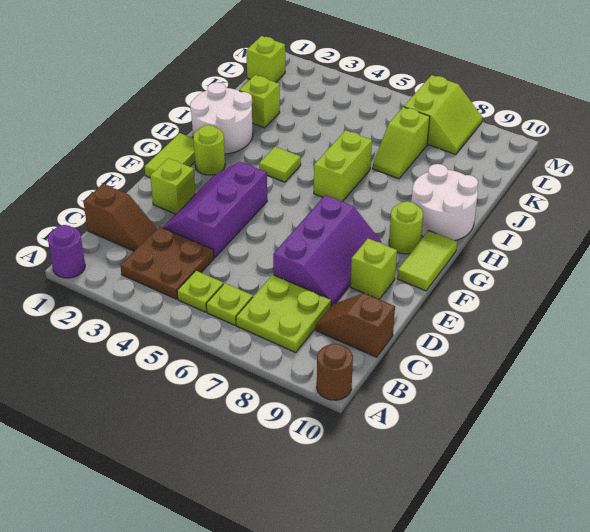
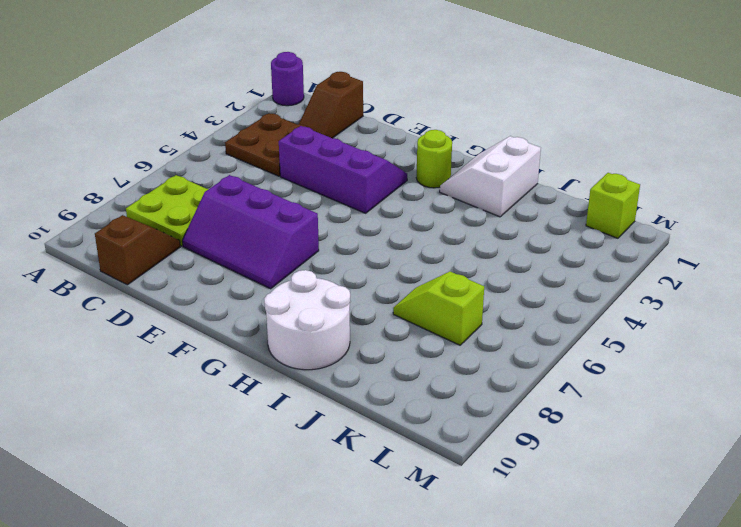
white slope H1:I2 level 1 top I -> white round brick H1:I2 level 1
none -> brown round brick A10 level 1
none -> lime plate B5 level 1
none -> lime plate B6 level 1

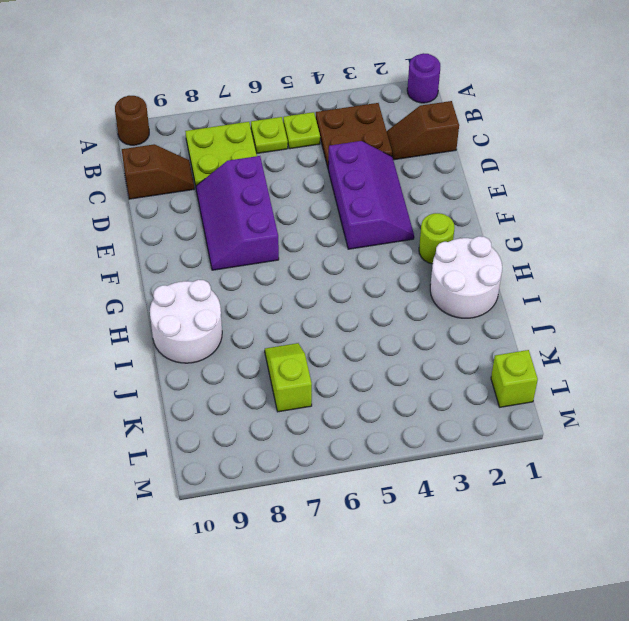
none -> lime brick E2 level 1
none -> lime brick E9 level 1
none -> lime tile F1:G1 level 1

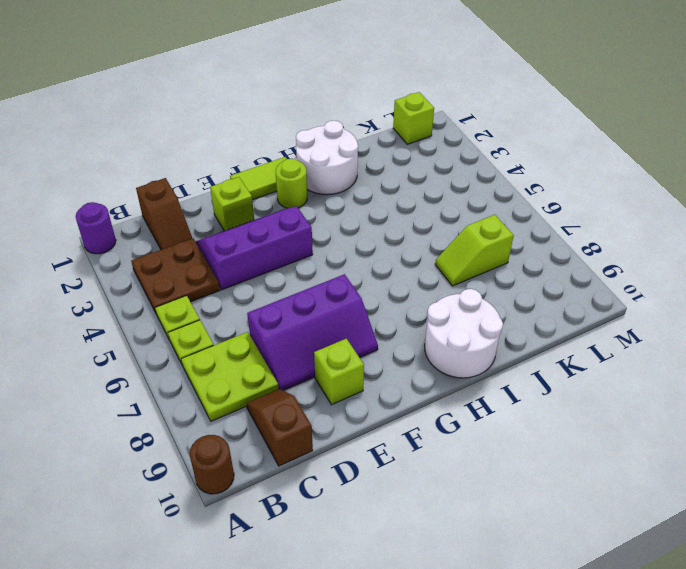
none -> lime tile F10:G10 level 1
none -> lime round brick G9 level 1
none -> lime tile H4 level 1

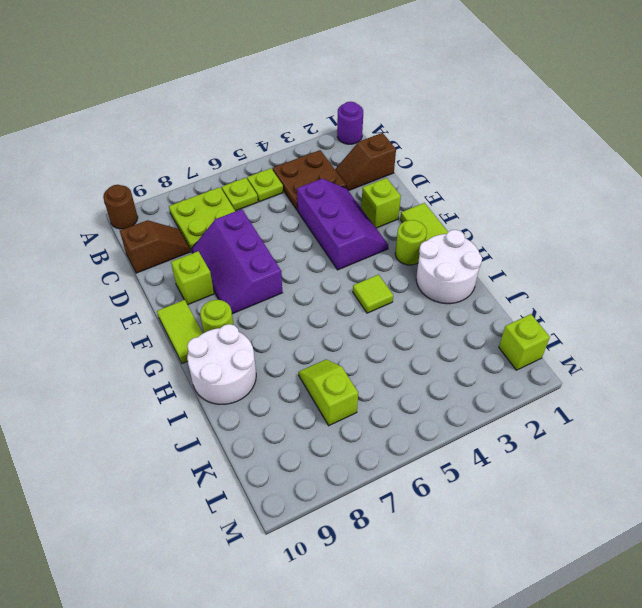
none -> lime brick H6:I6 level 1
none -> lime brick J2 level 1
none -> lime slope L7:M8 level 1 top 7

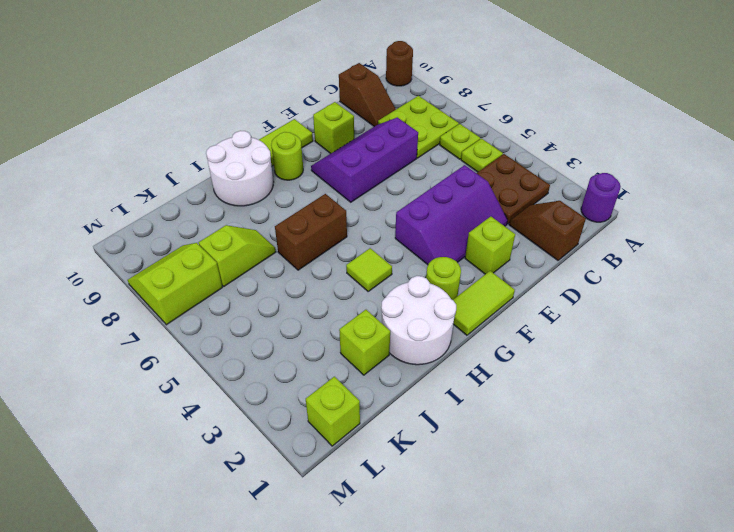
brown brick H6:I6 level 1 -> lime brick H6:I6 level 1

